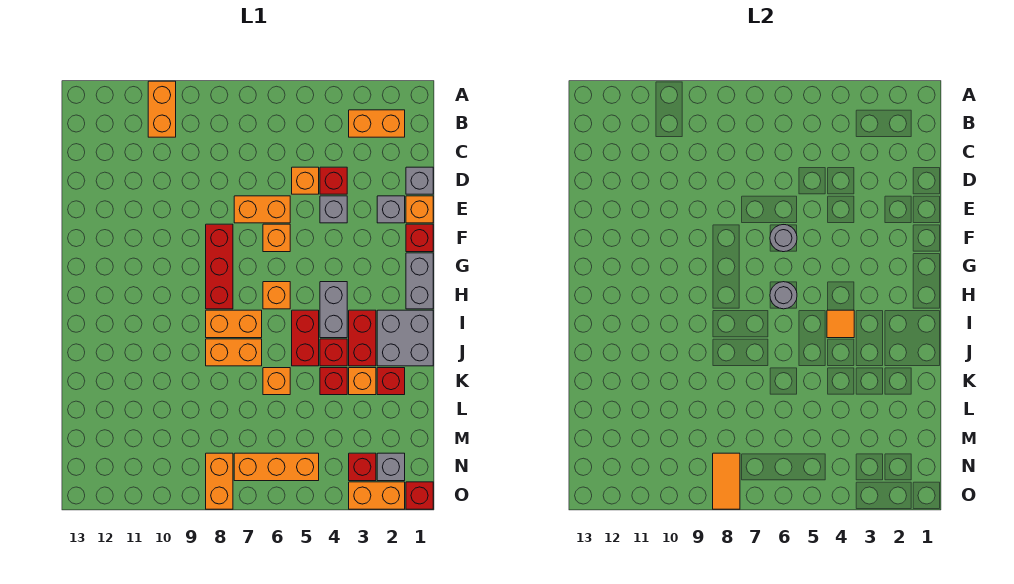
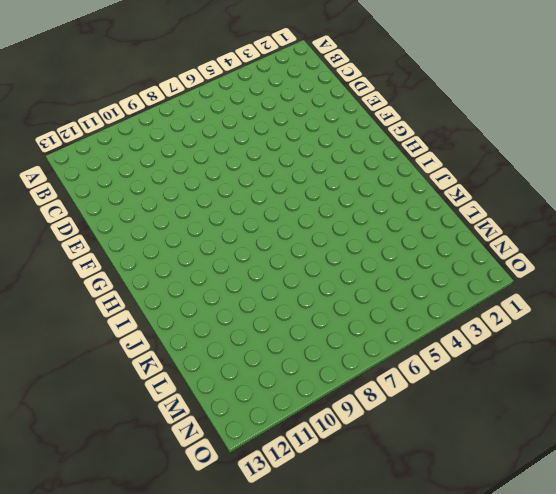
none -> orange brick A10:B10 level 1
none -> orange brick B2:B3 level 1
none -> grey brick D1 level 1
none -> red brick D4 level 1

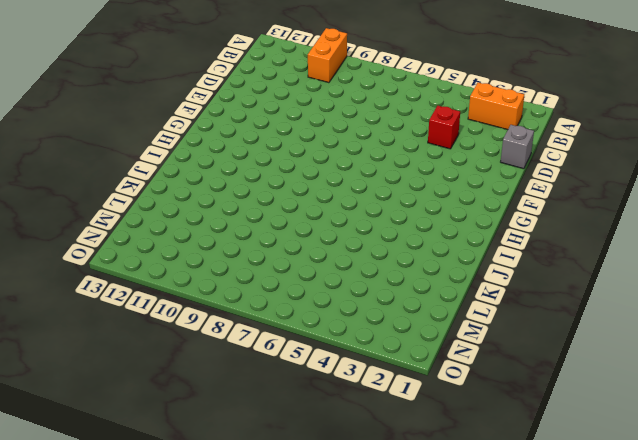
none -> orange brick D5 level 1
none -> orange brick E1 level 1
none -> grey brick E2 level 1
none -> grey brick E4 level 1

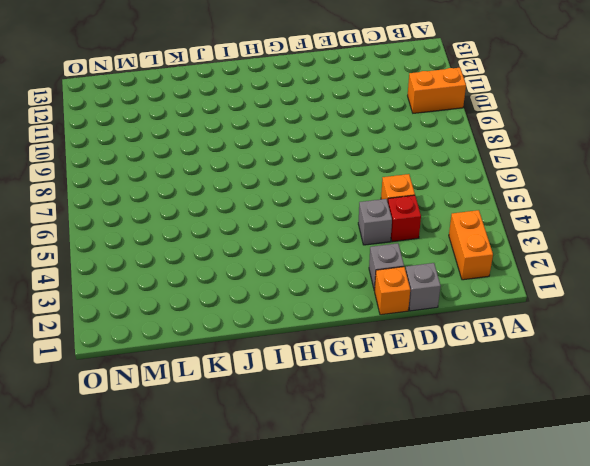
none -> orange brick E6:E7 level 1
none -> red brick F1 level 1
none -> orange brick F6 level 1
none -> red brick F8:H8 level 1

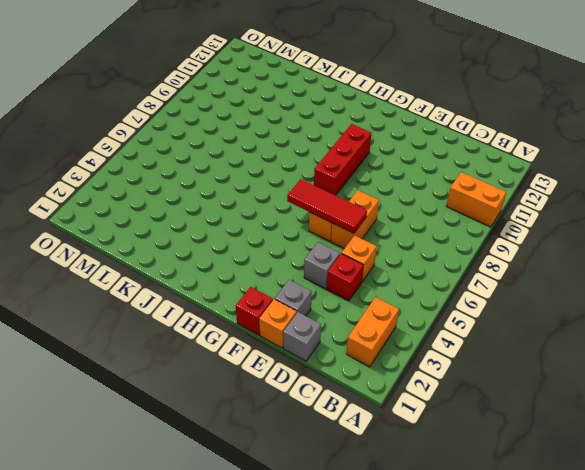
red tile E6:G6 level 2 -> grey round brick F6 level 2
red brick G8:G10 level 1 -> red brick F8:H8 level 1
none -> grey brick G1:H1 level 1
none -> grey brick H4:I4 level 1
none -> orange brick H6 level 1
none -> grey brick I1:J2 level 1

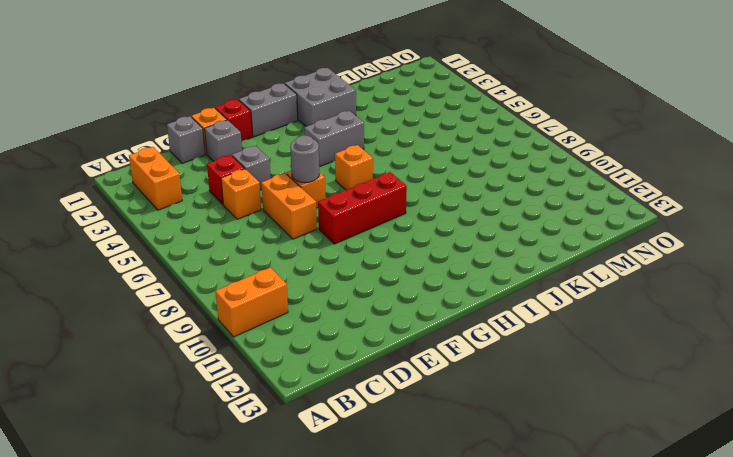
none -> red brick I3:J3 level 1
none -> red brick I5:J5 level 1
none -> orange brick I7:I8 level 1
none -> red brick J4 level 1

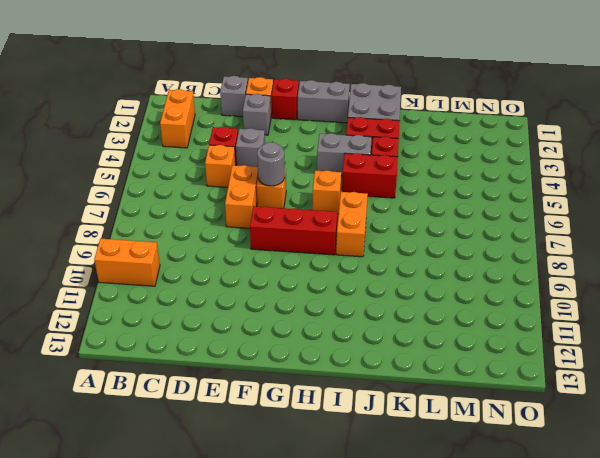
none -> orange brick J7:J8 level 1
none -> red brick K2 level 1
none -> orange brick K3 level 1
none -> red brick K4 level 1

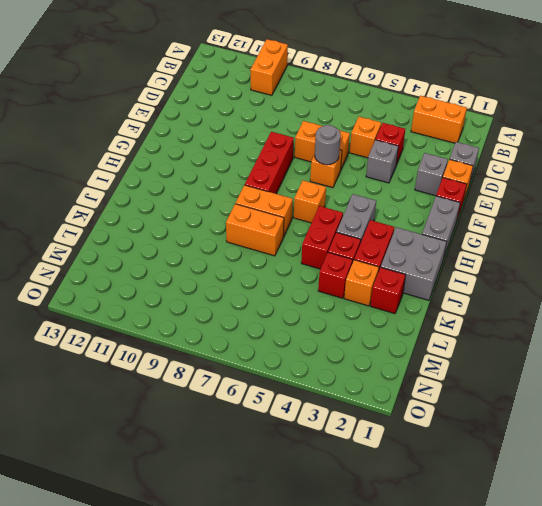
none -> orange brick K6 level 1
none -> grey brick N2 level 1
none -> red brick N3 level 1
none -> orange brick N5:N7 level 1

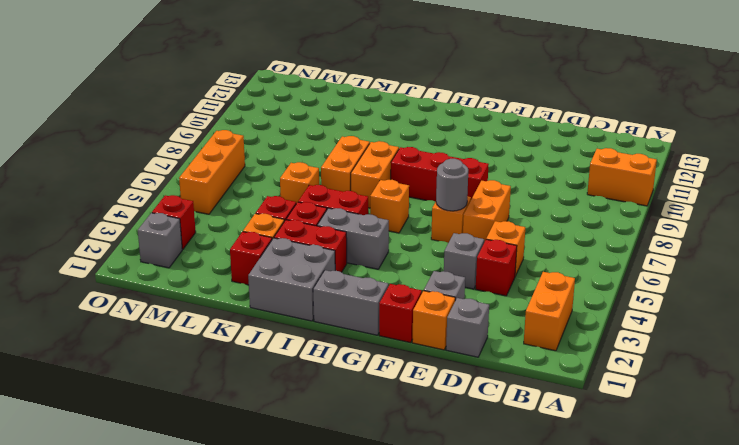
none -> orange brick N8:O8 level 1
none -> red brick O1 level 1
none -> orange brick O2:O3 level 1
none -> grey round brick H6 level 2

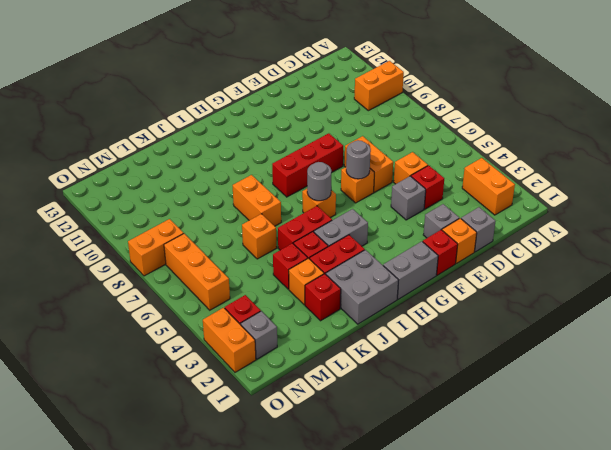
none -> orange brick I7:I8 level 1
none -> red brick O1 level 1
none -> orange tile I4 level 2
none -> orange tile N8:O8 level 2

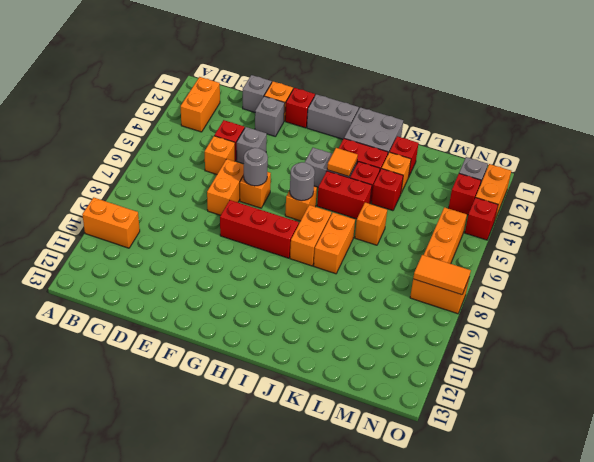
red brick O4 level 1 -> red brick O1 level 1

